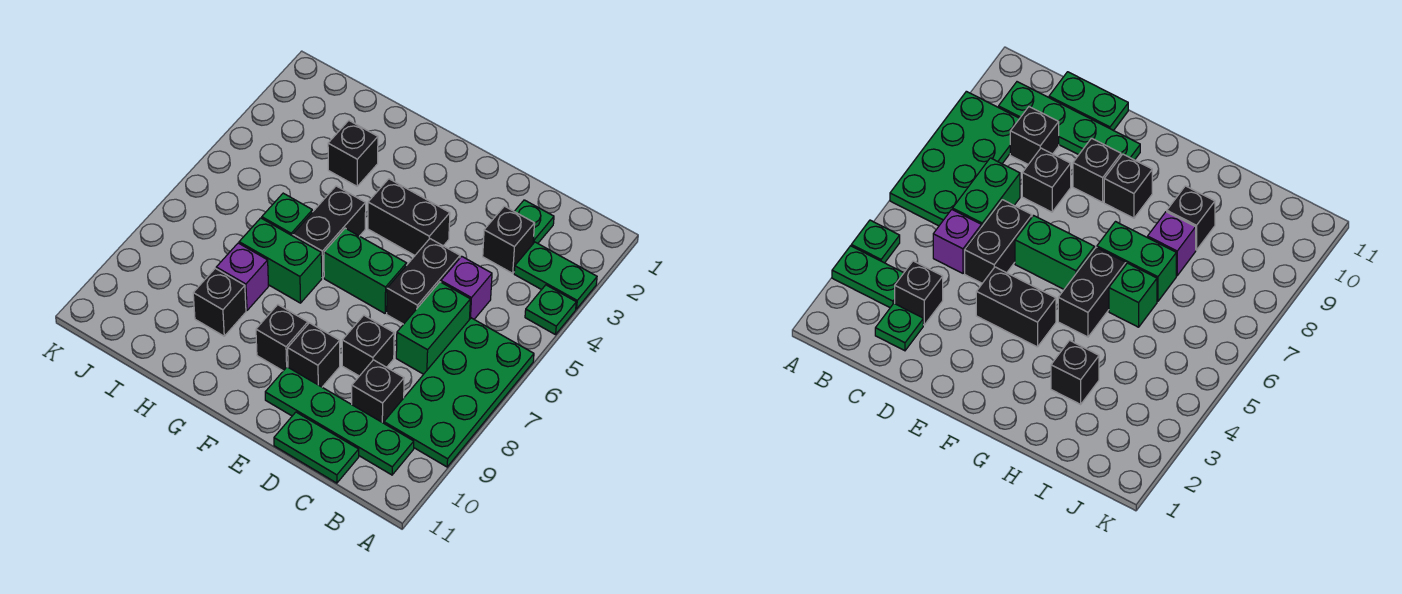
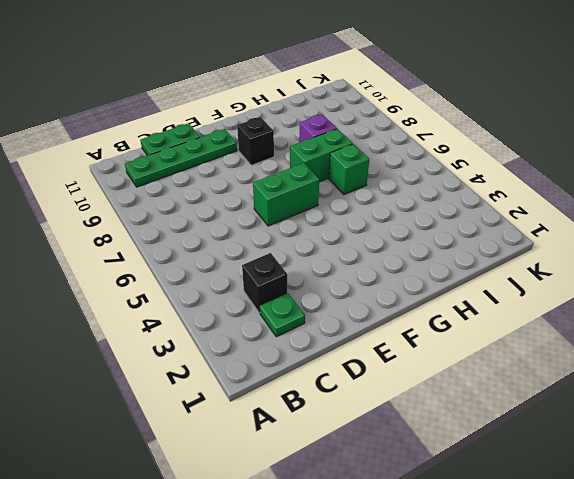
none -> green plate A3:B3 level 1
none -> green plate A4 level 1
none -> green plate A6:B9 level 1

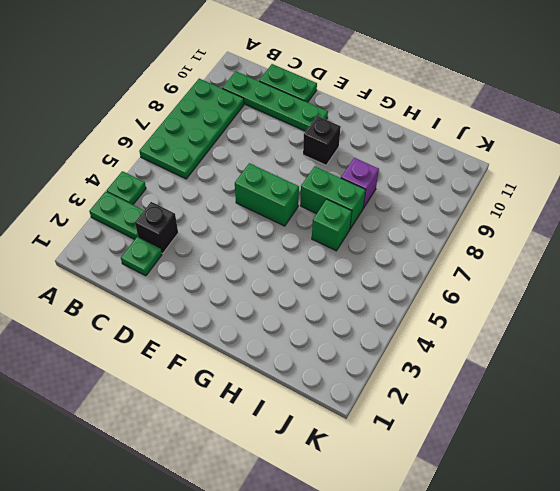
none -> purple brick C5 level 1
none -> green brick C6:C7 level 1
none -> black brick C9 level 1

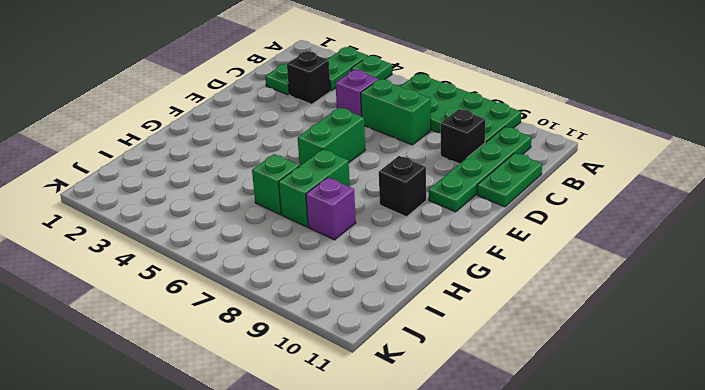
none -> black brick D5:D6 level 1
none -> black brick D8 level 1
none -> black brick E4:F4 level 1

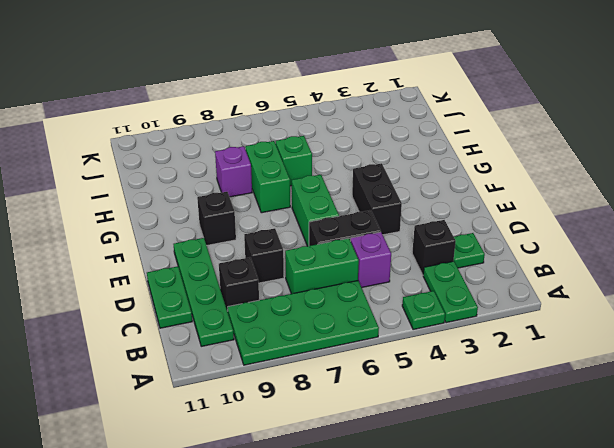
none -> black brick E9 level 1
none -> black brick G5:G6 level 1
none -> black brick H3 level 1

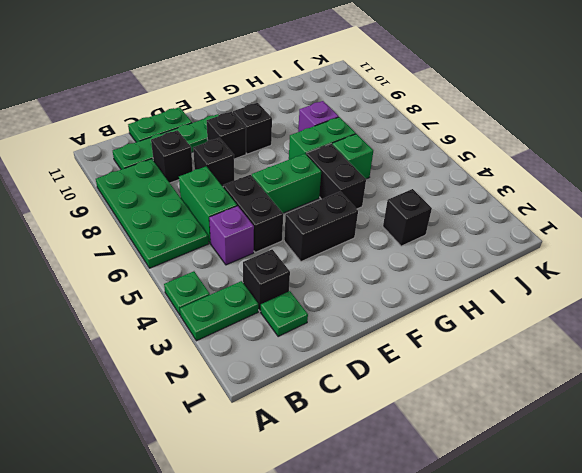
none -> black brick H9 level 1

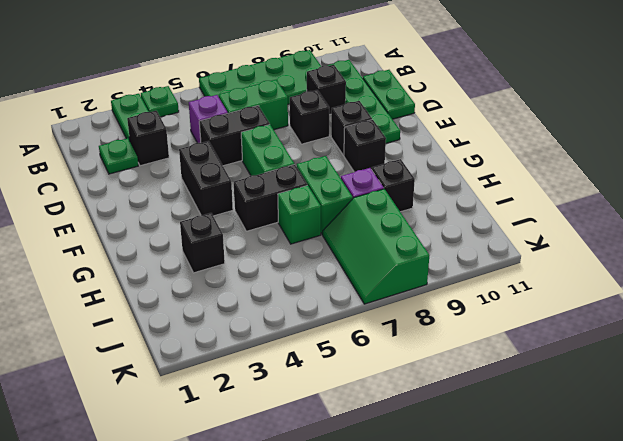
green slope I7:K8 level 1 top 8 -> none

